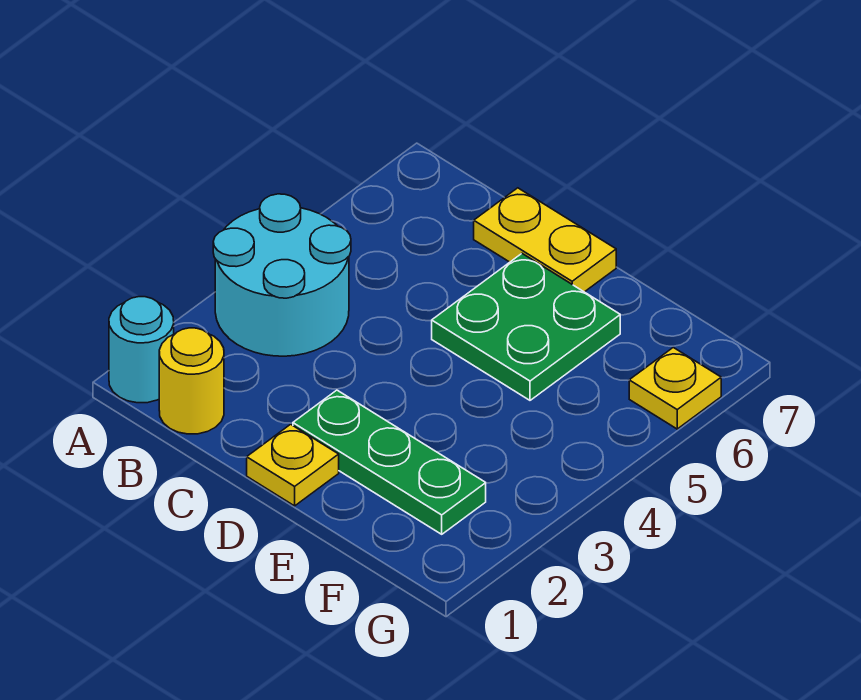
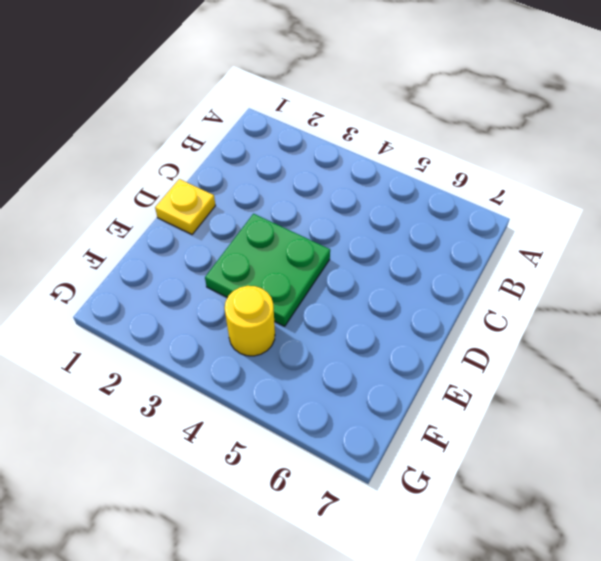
green plate D3:E4 level 1 -> green plate D5:E6 level 1
yellow round brick F4 level 1 -> yellow round brick B1 level 1
none -> cyan round brick A1 level 1
none -> cyan round brick A3:B4 level 1

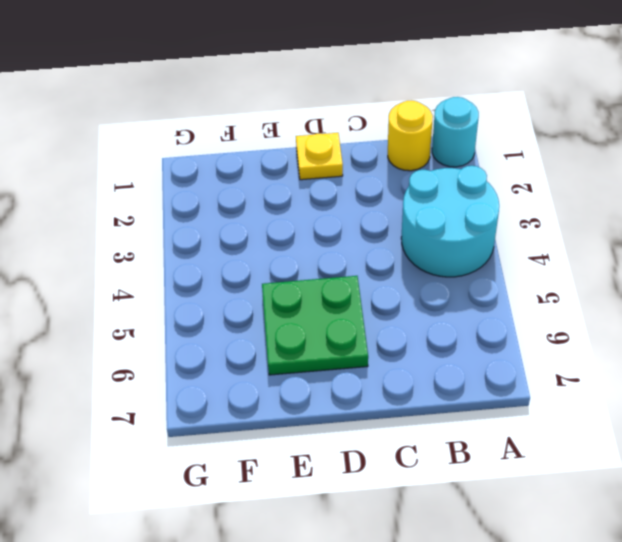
none -> yellow plate C7:D7 level 1
none -> green plate D2:F2 level 1

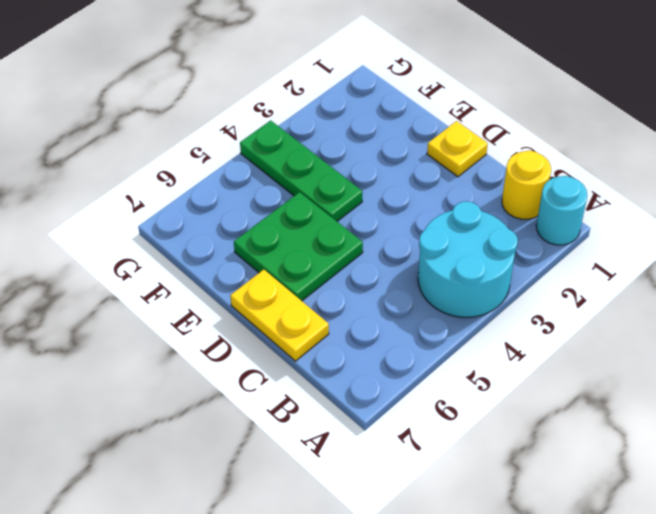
green plate E4:G4 level 1 -> green plate D2:F2 level 1
none -> yellow plate G6 level 1

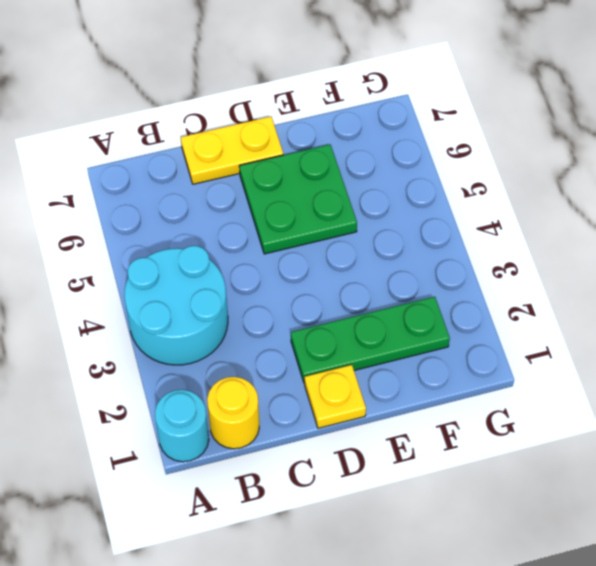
none -> yellow plate G6 level 1

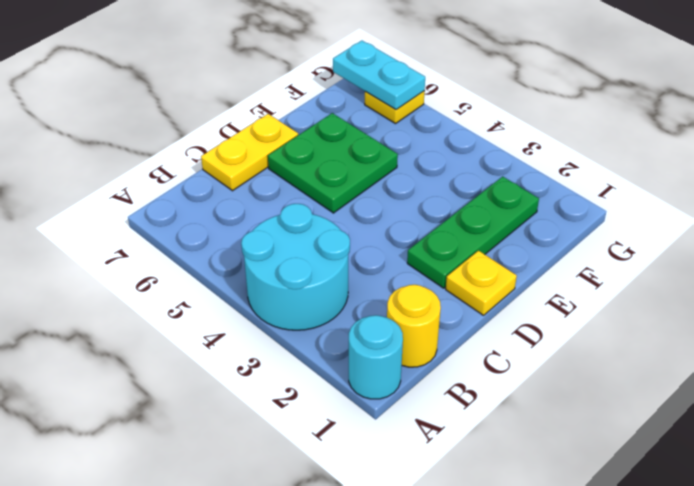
cyan plate G6:G7 level 2 -> none

